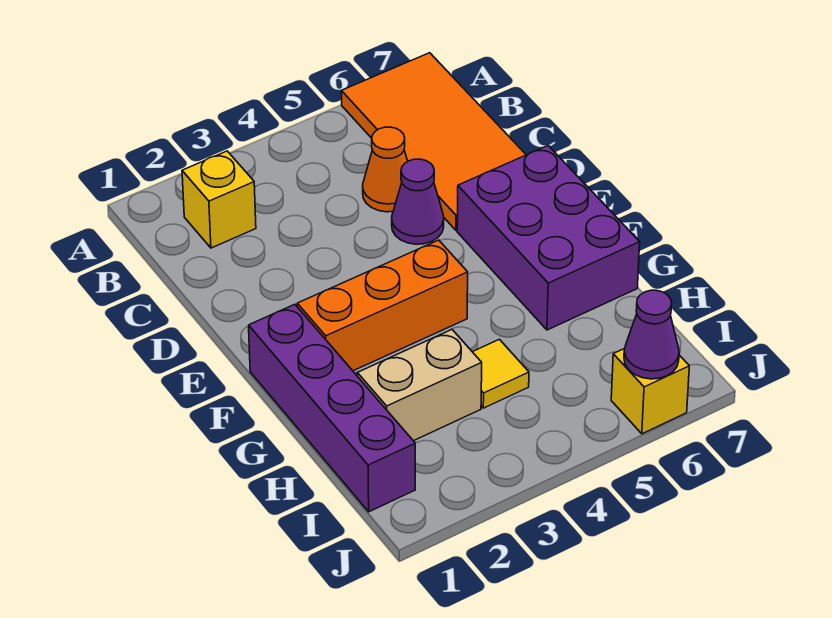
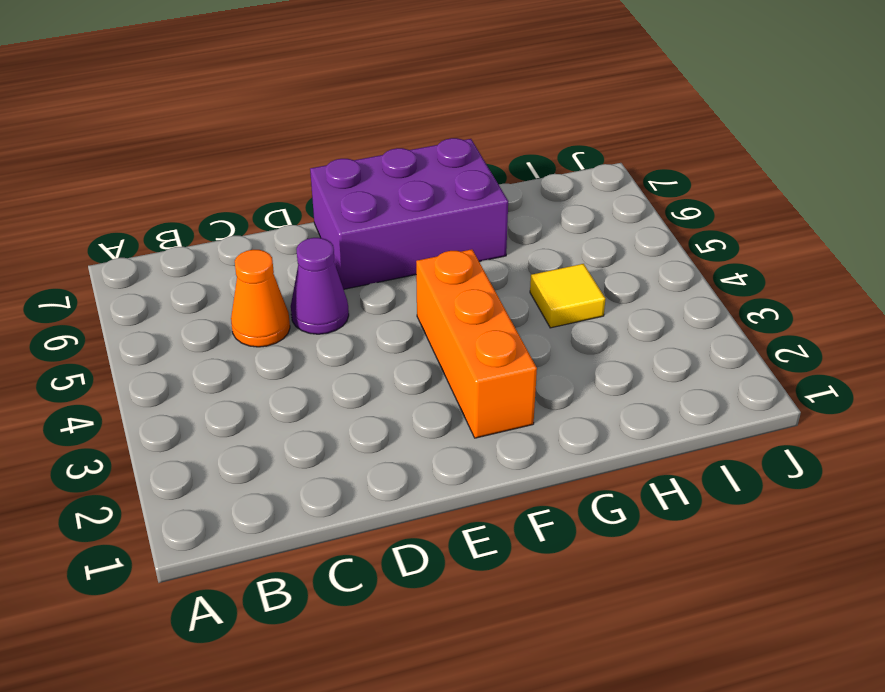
none -> orange tile A6:D7 level 1
none -> yellow brick B2 level 1

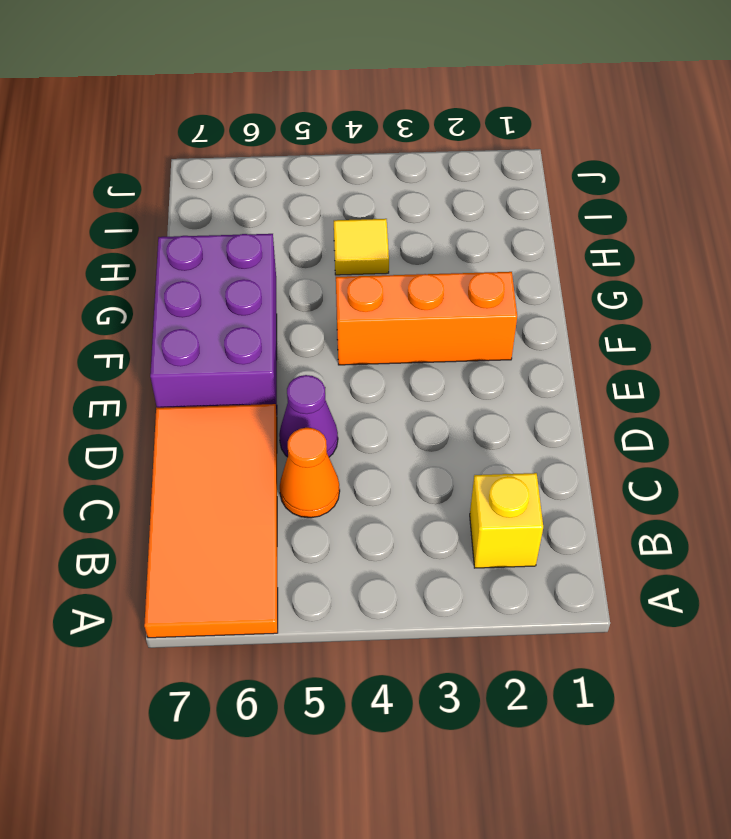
none -> purple brick F1:I1 level 1
none -> tan brick H2:H3 level 1

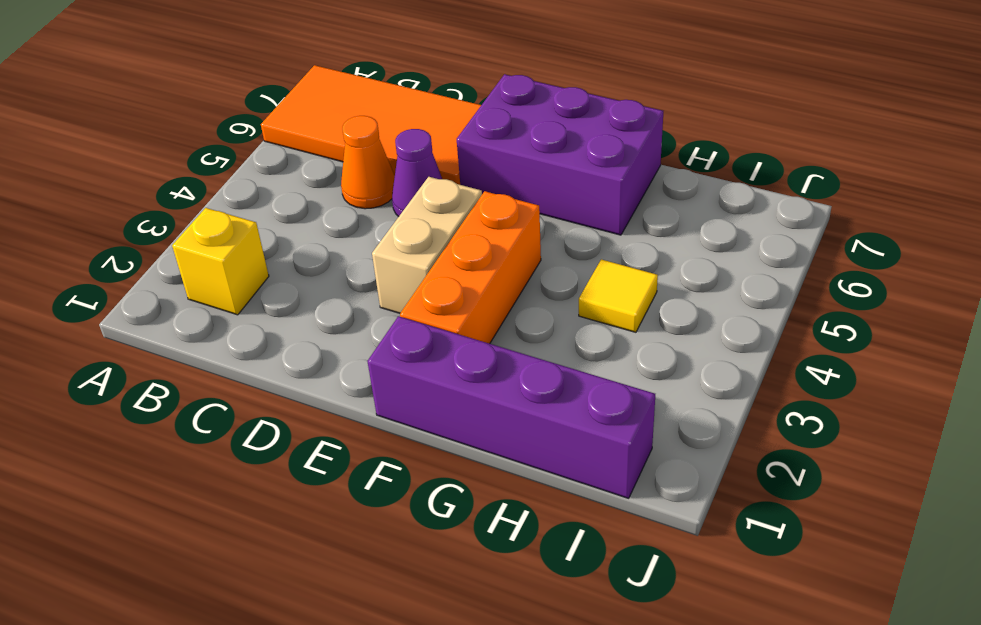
tan brick E3:E4 level 1 -> tan brick H2:H3 level 1
none -> yellow brick J6 level 1
none -> purple cone J6 level 2

